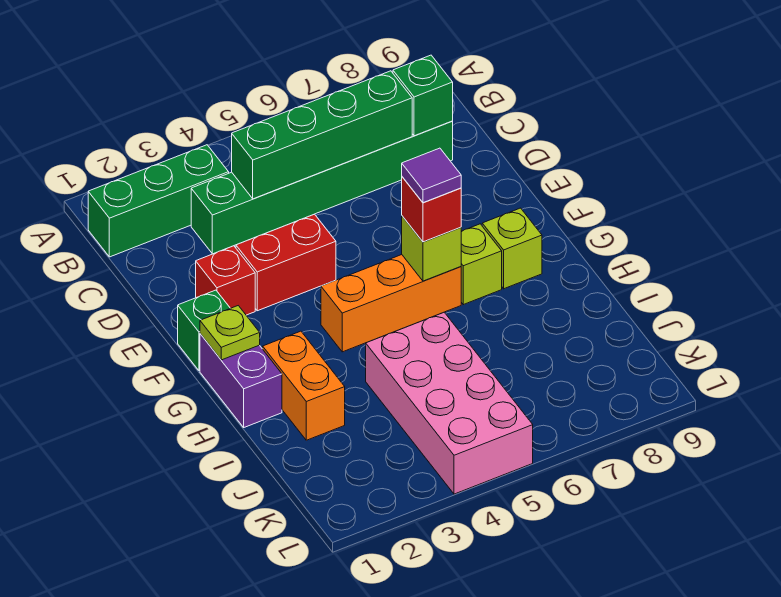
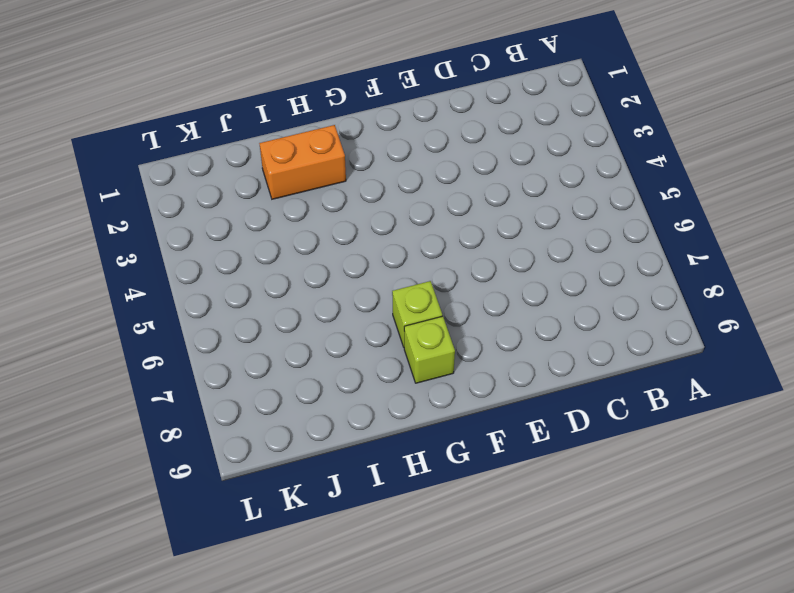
none -> green brick B1:B3 level 1
none -> green brick C3:C8 level 1
none -> red brick E2 level 1

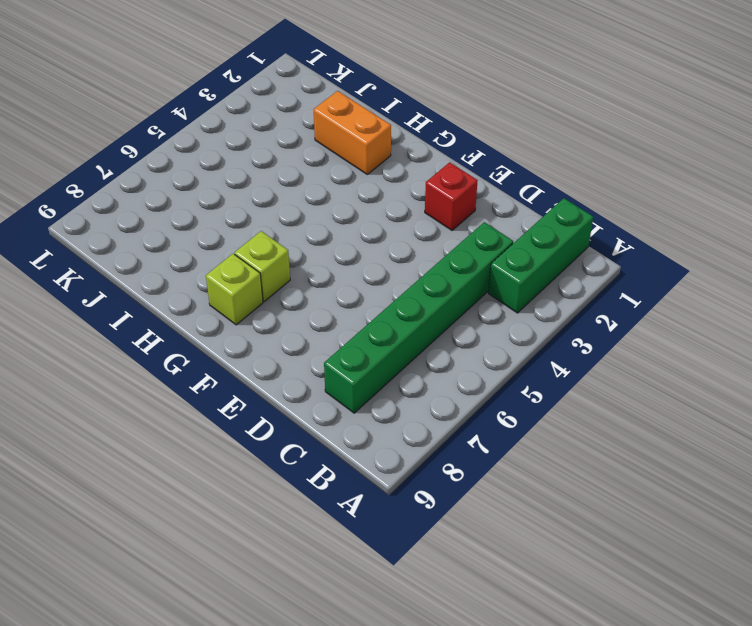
none -> red brick E3:E4 level 1
none -> green brick F1 level 1
none -> purple brick G1:H1 level 1

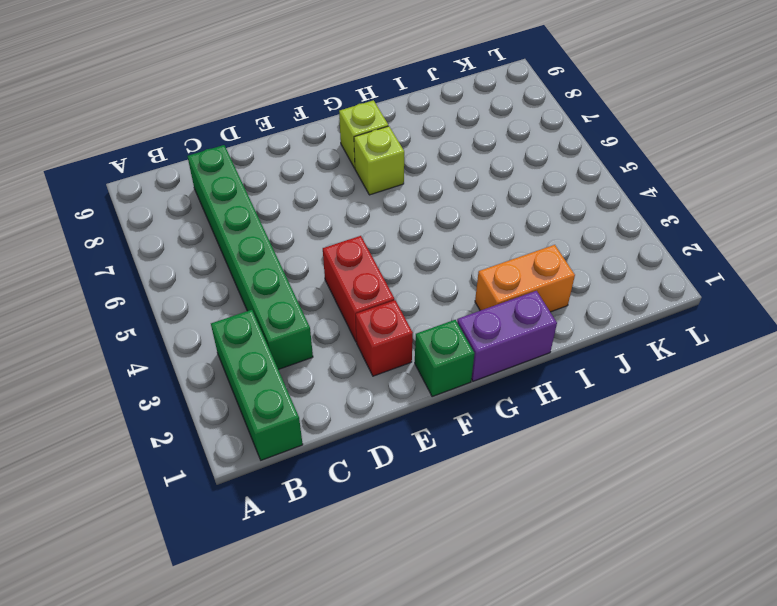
none -> orange brick G4:G6 level 1
none -> pink brick I4:L5 level 1
none -> green brick C4:C7 level 2

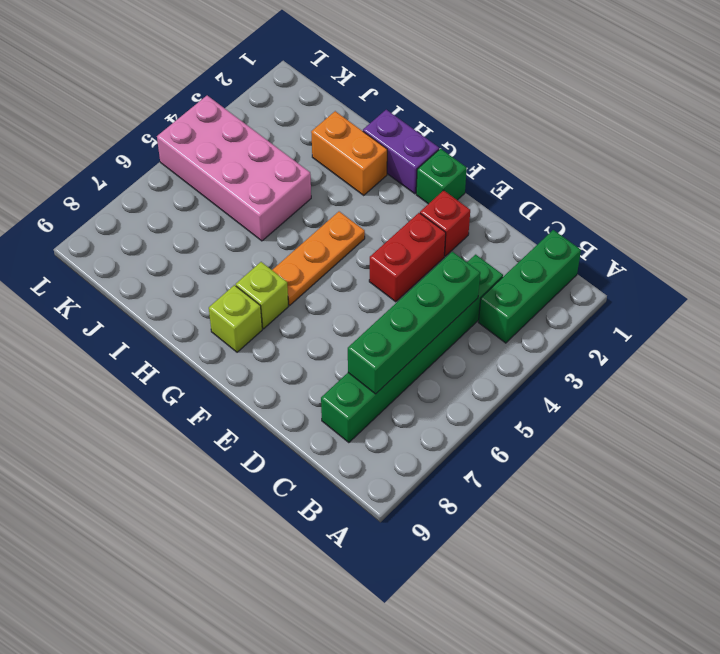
orange plate G4:G6 level 1 -> orange brick G4:G6 level 1
none -> green brick C8 level 2
none -> lime plate G1 level 2
none -> lime brick G6 level 2

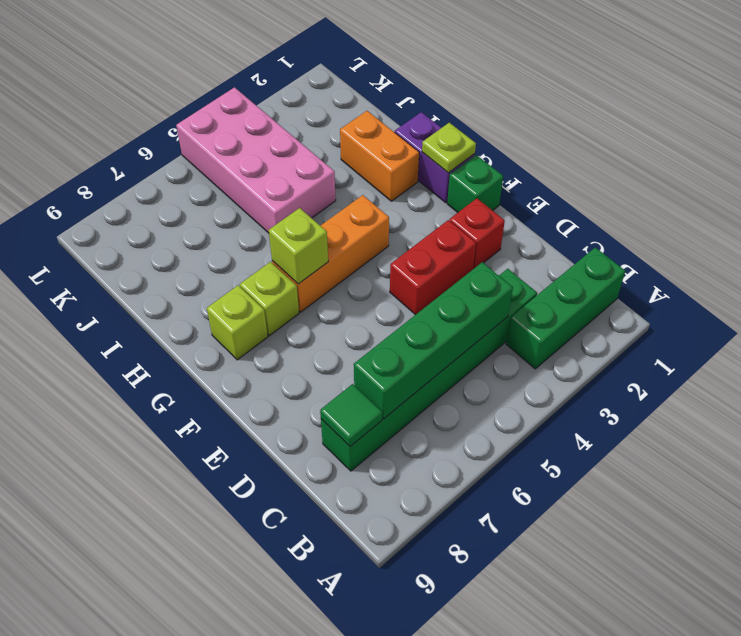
green tile C8 level 2 -> green brick C8 level 2
none -> red brick G6 level 3
none -> purple tile G6 level 4

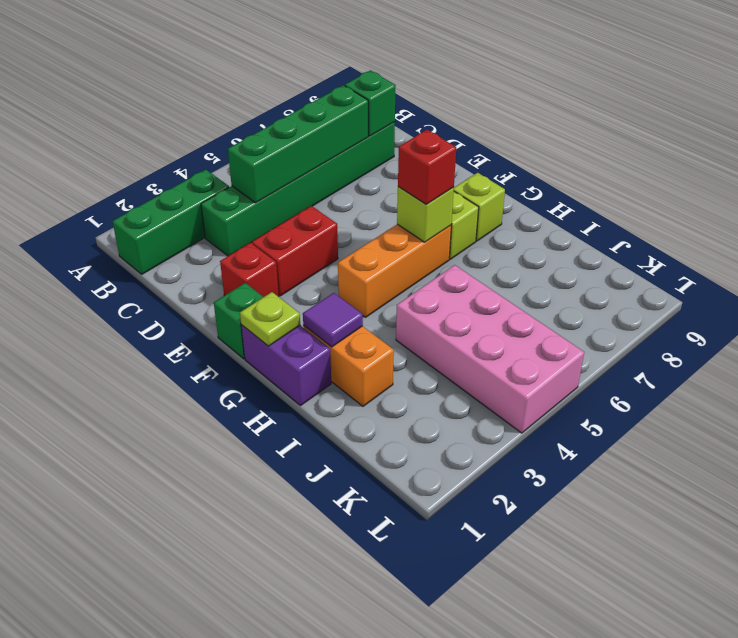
purple tile H2 level 2 -> purple tile G6 level 4

